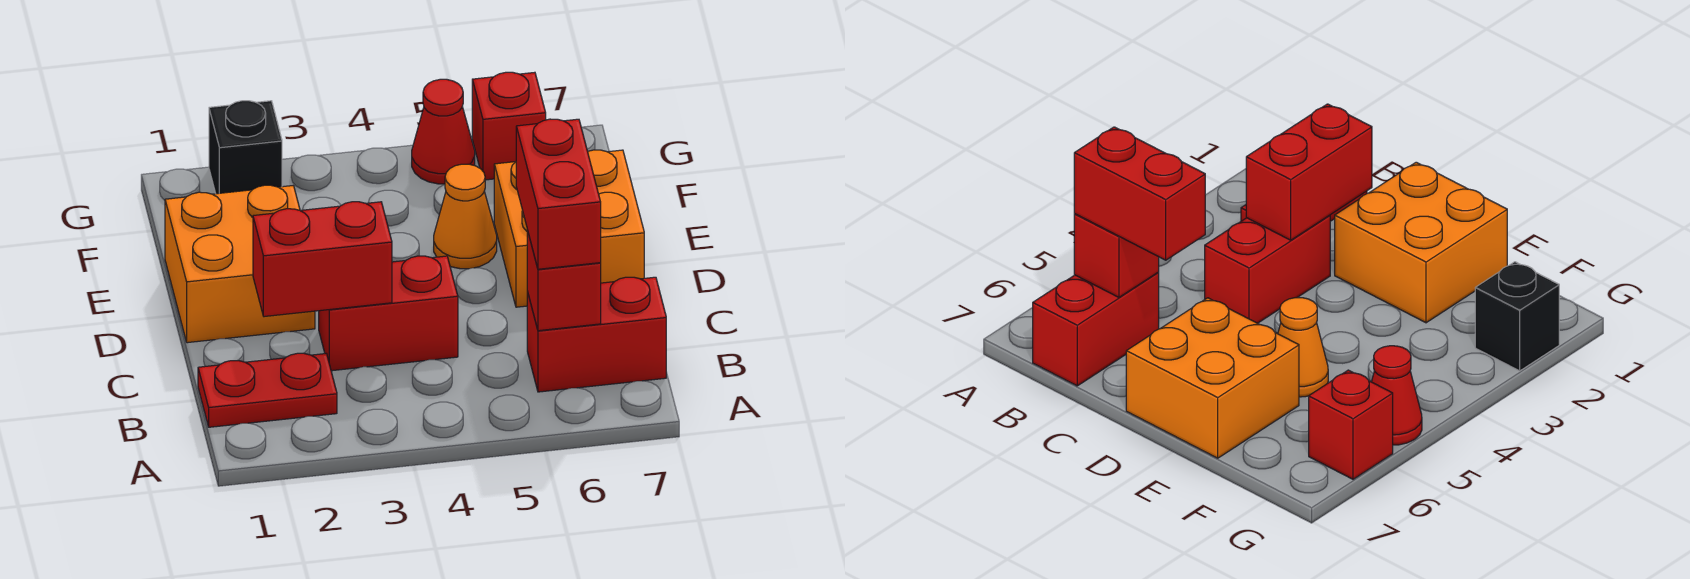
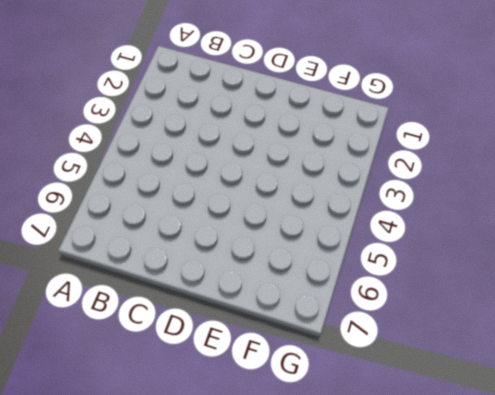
none -> red plate B1:B2 level 1
none -> red brick B6:B7 level 1
none -> red brick C3:C4 level 1

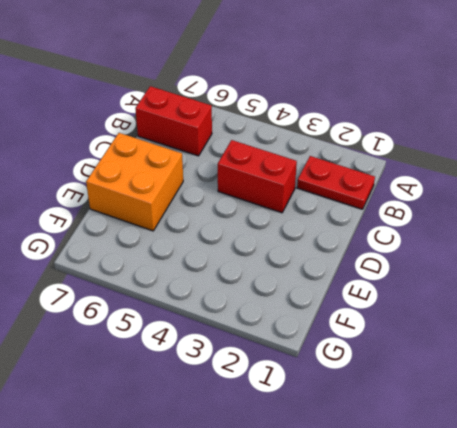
none -> orange brick D1:E2 level 1
none -> orange cone E5 level 1
none -> black brick G2 level 1

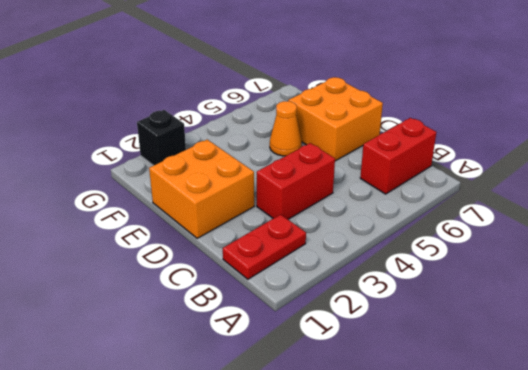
none -> red cone G5 level 1
none -> red brick G6 level 1
none -> red brick B6 level 2

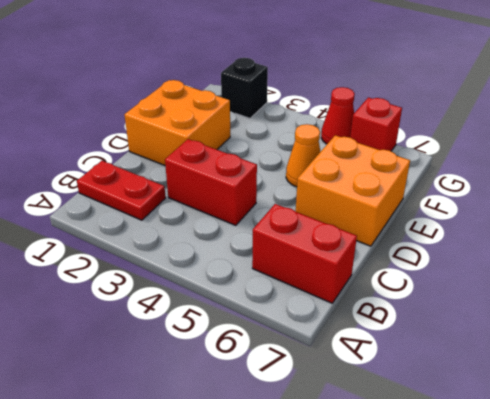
none -> red brick B6 level 2
none -> red brick C2:C3 level 2
none -> red brick B6:C6 level 3

